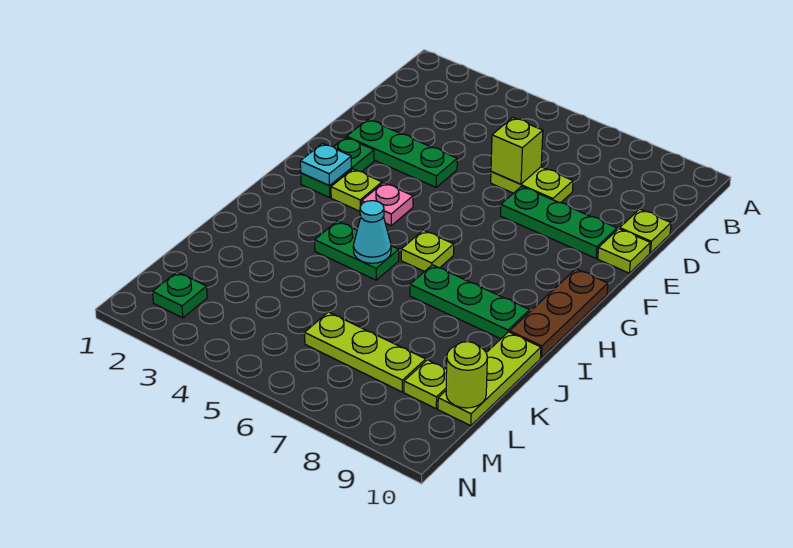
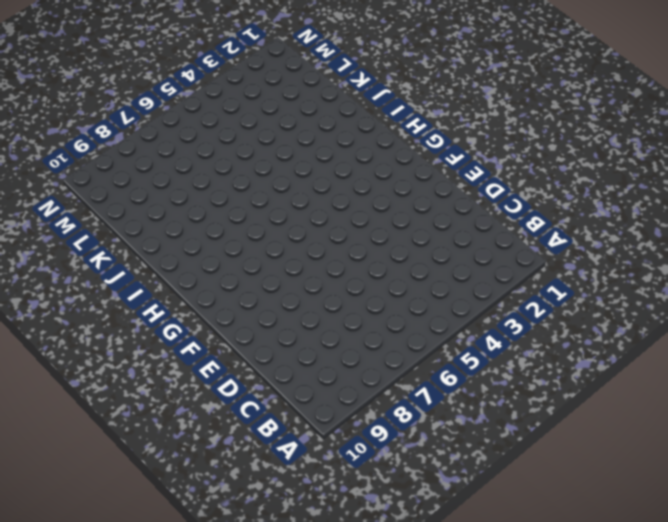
none -> lime plate D6:D7 level 1
none -> lime plate D10 level 1
none -> green plate E2:E4 level 1

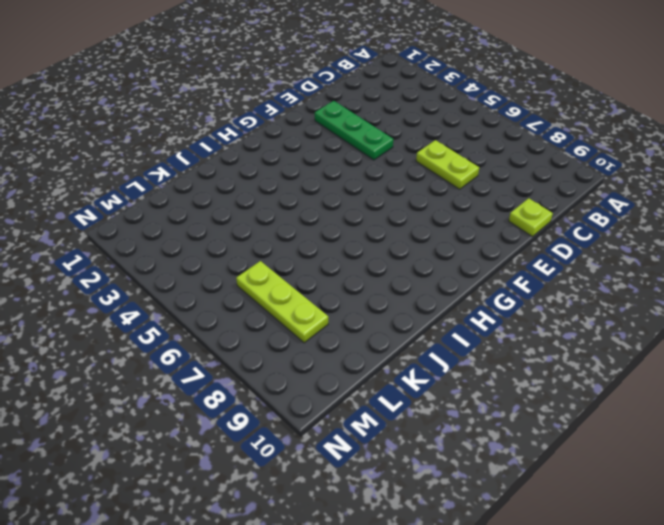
none -> green plate E7:E9 level 1
none -> lime plate E10 level 1
none -> green plate F2:G2 level 1

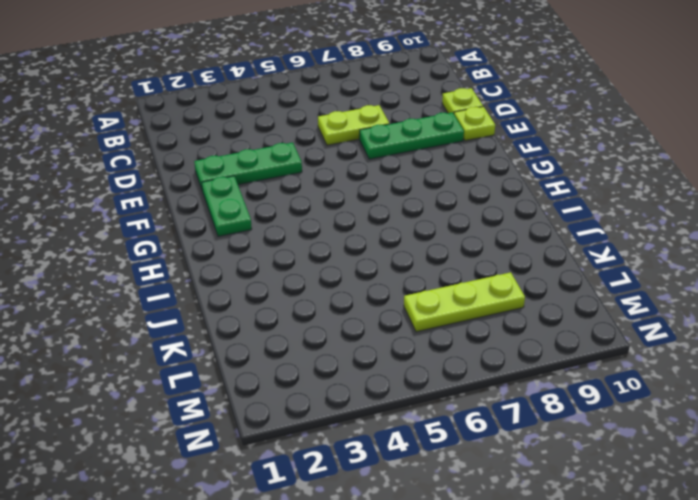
none -> lime plate G3 level 1
none -> pink plate G4 level 1
none -> brown plate G10:I10 level 1

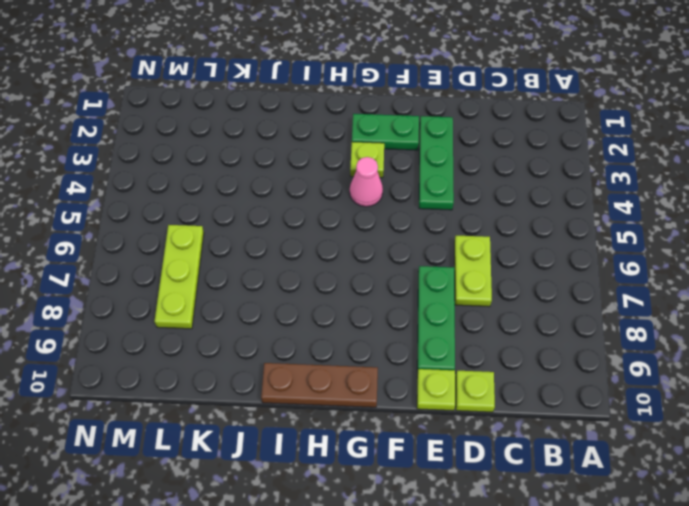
pink cone G4 level 1 -> pink plate G4 level 1
none -> lime plate H6 level 1
none -> green plate I4:I5 level 1
none -> green plate I7:I9 level 1

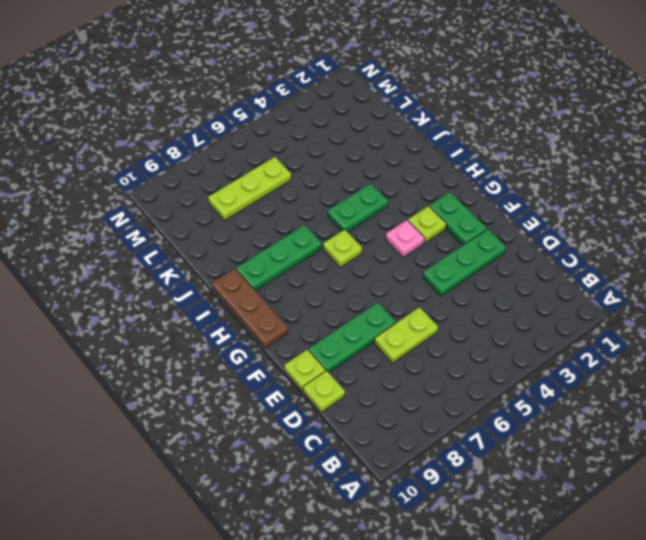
none -> lime plate J10:L10 level 1
none -> lime plate L9 level 1
none -> green plate M2 level 1

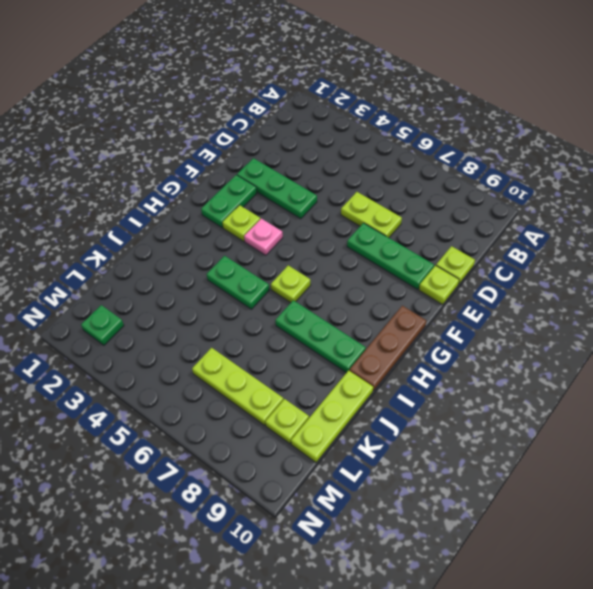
none -> lime brick D6 level 2
none -> cyan plate G2 level 2
none -> cyan cone I5 level 2

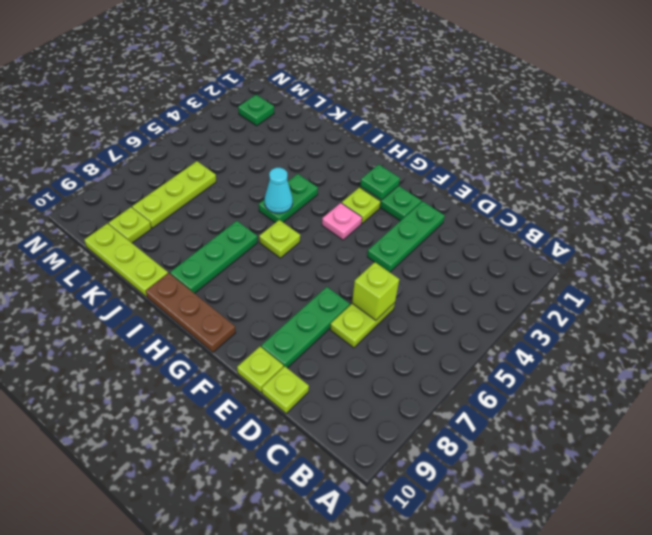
green plate G2 level 2 -> cyan plate G2 level 2
none -> lime round brick L10 level 2

